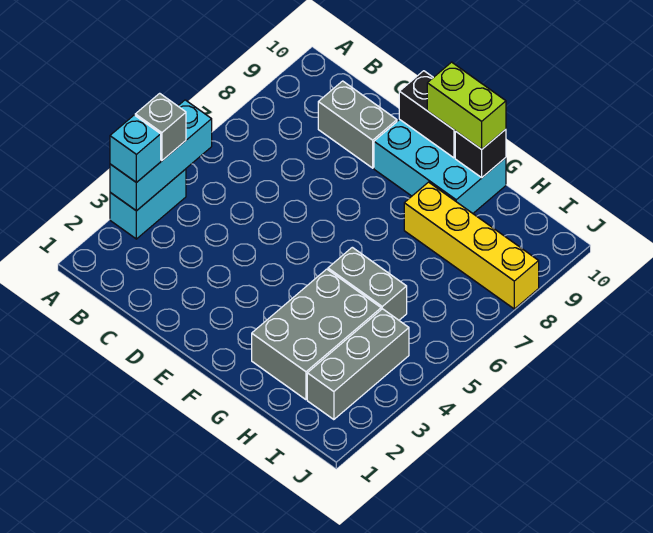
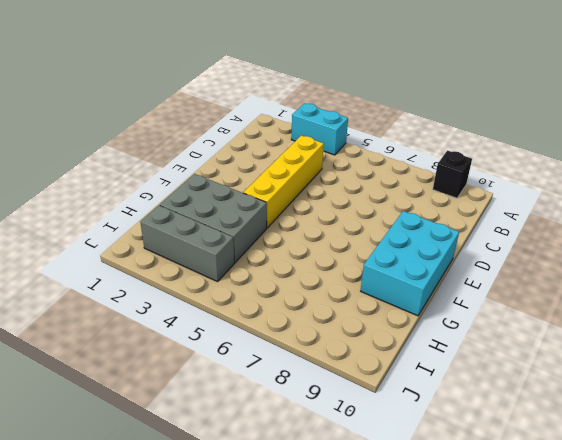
black brick A9 level 1 -> black brick G10 level 2
yellow brick C4:F4 level 1 -> yellow brick G8:J8 level 1
none -> grey brick C9:D9 level 1
none -> grey brick G5:H5 level 1
none -> cyan brick A3:A5 level 2

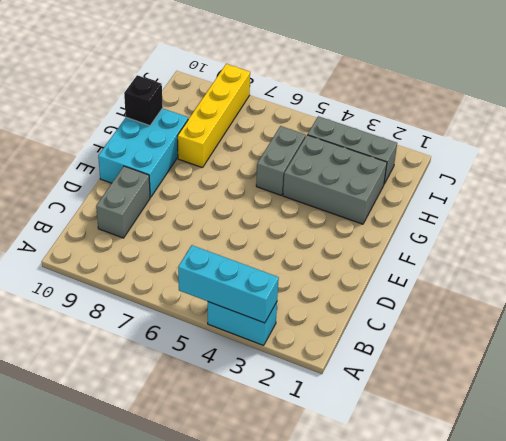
none -> black brick E10:F10 level 2
none -> cyan brick A3 level 3
none -> grey brick A4 level 3

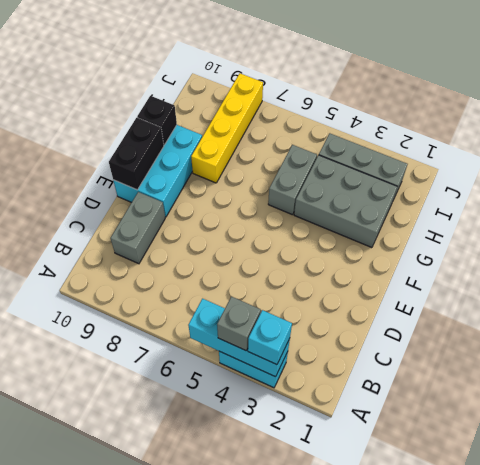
none -> lime brick F10:G10 level 3

